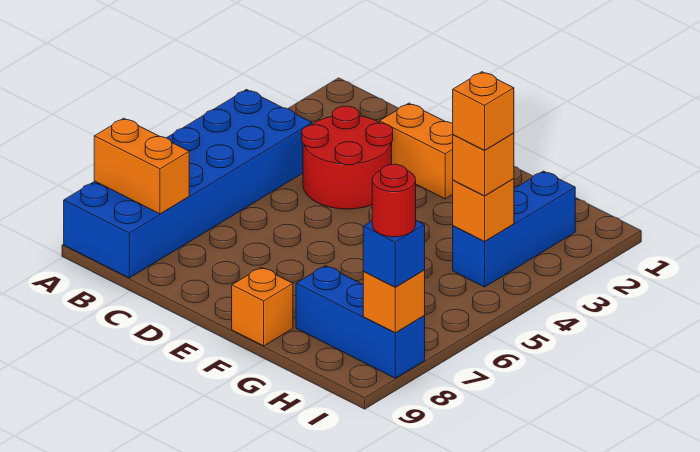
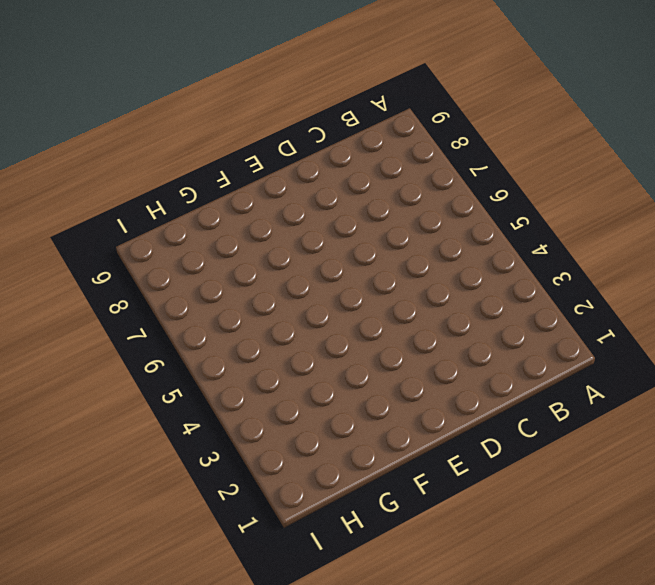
none -> blue brick A4:B9 level 1
none -> red round brick C3:D4 level 1
none -> orange brick D2:E2 level 1

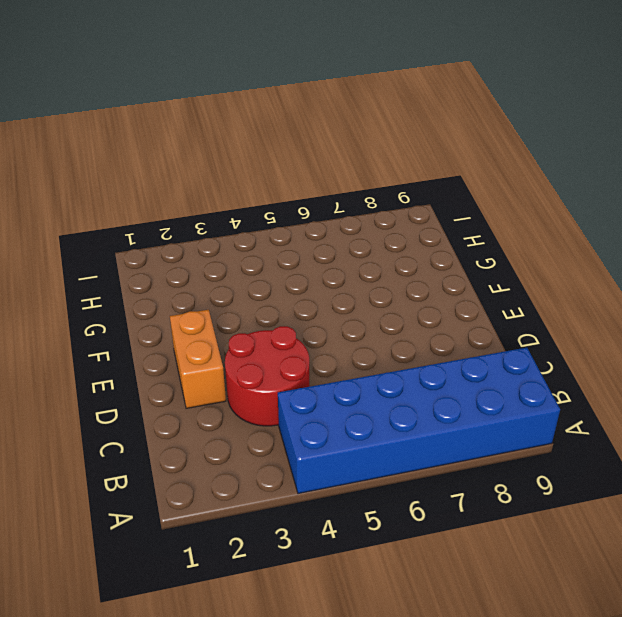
none -> orange brick F9 level 1
none -> blue brick G8:I8 level 1
none -> blue brick H2:H4 level 1

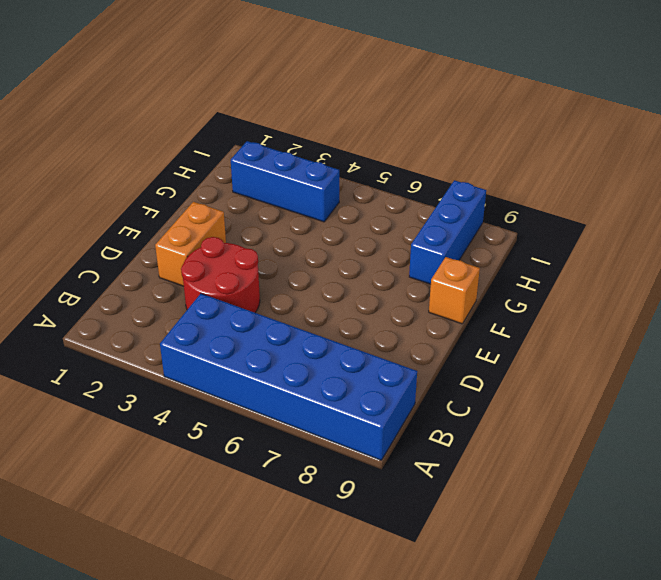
none -> orange brick A8:B8 level 2
none -> orange brick H4 level 2
none -> orange brick I8 level 2

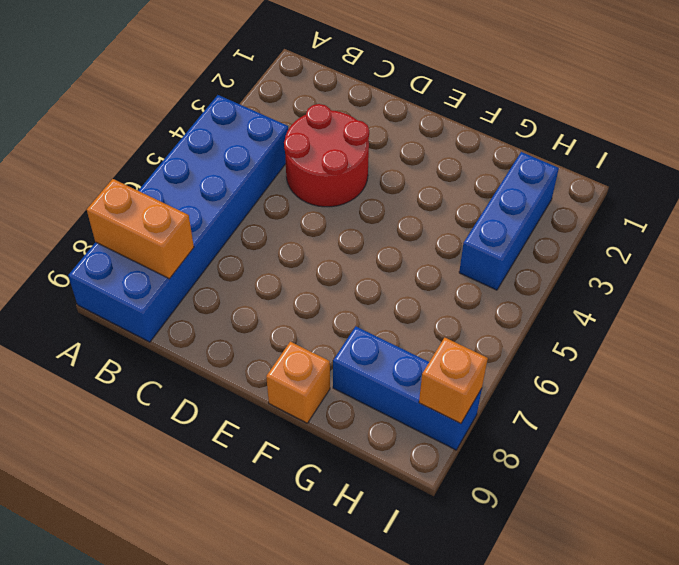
none -> orange brick D2:E2 level 1
none -> orange brick H4 level 2
none -> orange brick H4 level 3

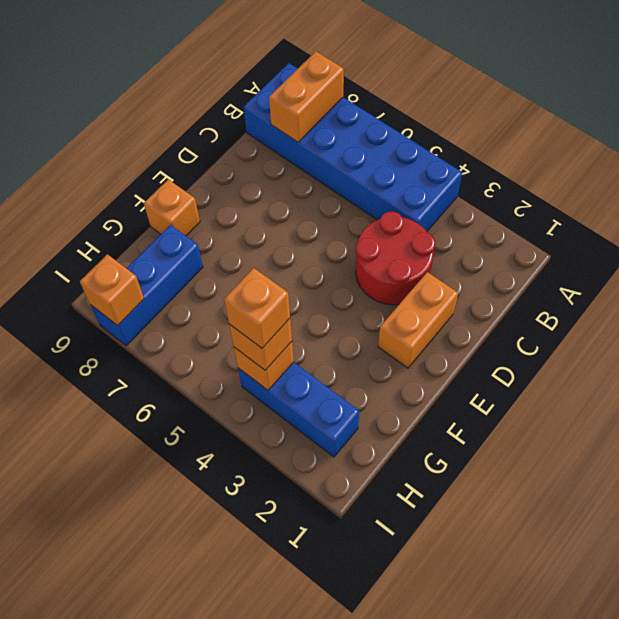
none -> blue brick I8 level 3
none -> red round brick I8 level 4

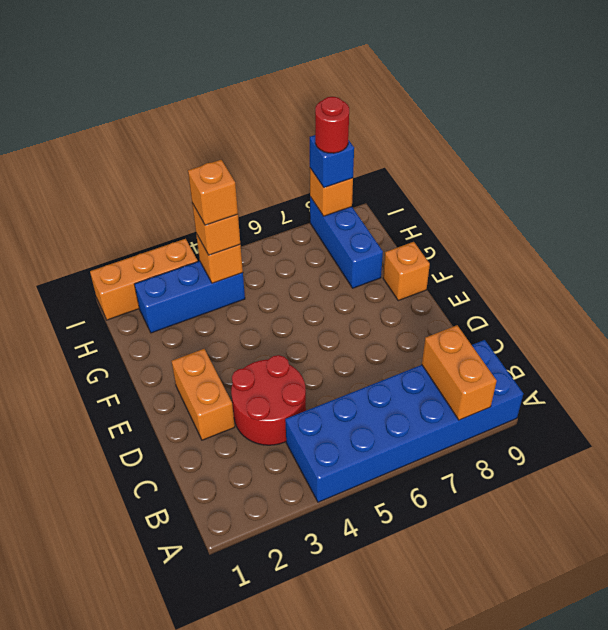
orange brick I1:I3 level 1 -> none

